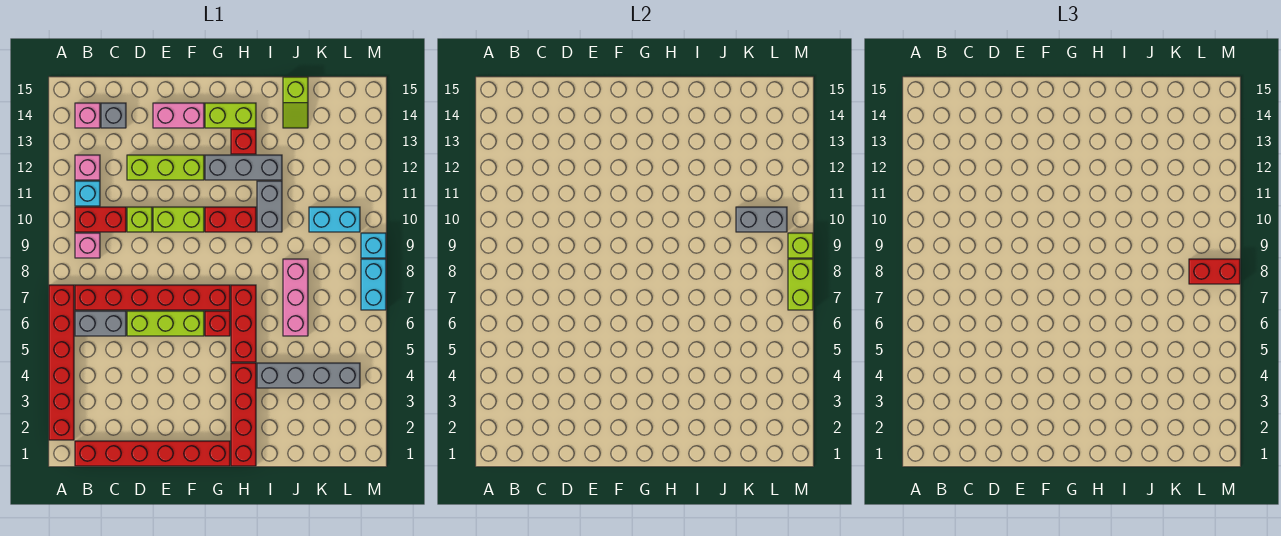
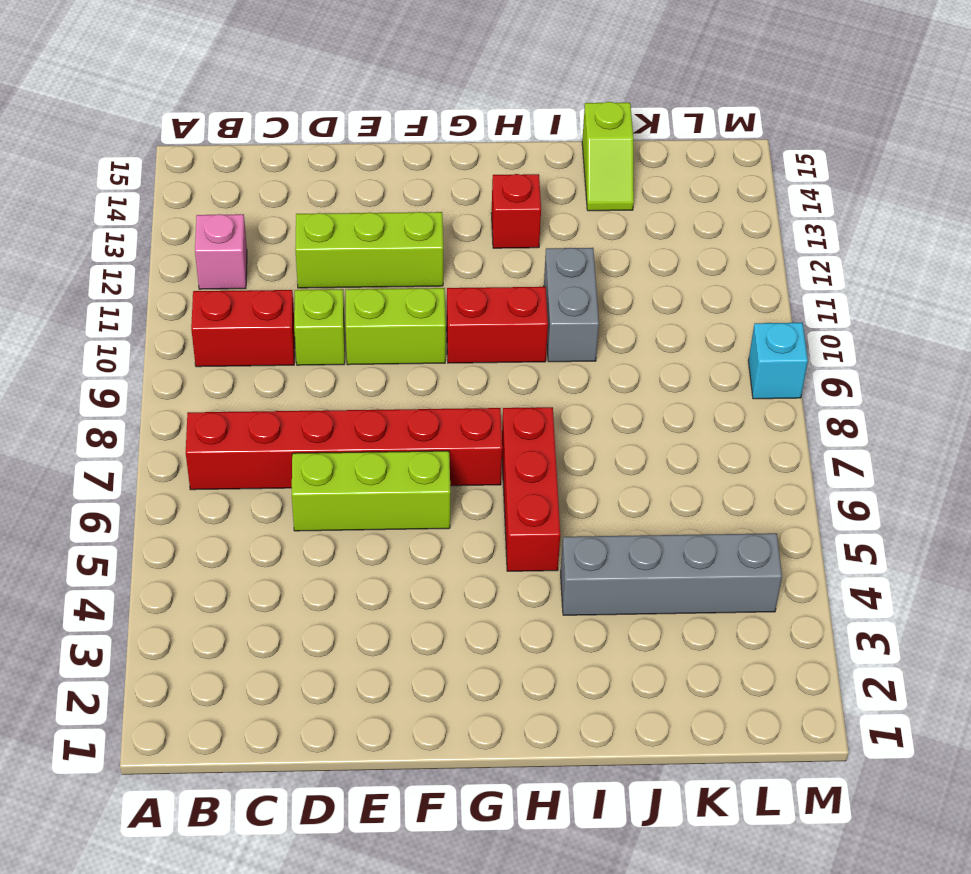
none -> red brick A2:A7 level 1
none -> red brick B1:G1 level 1
none -> grey brick B6:C6 level 1
none -> pink brick B9 level 1

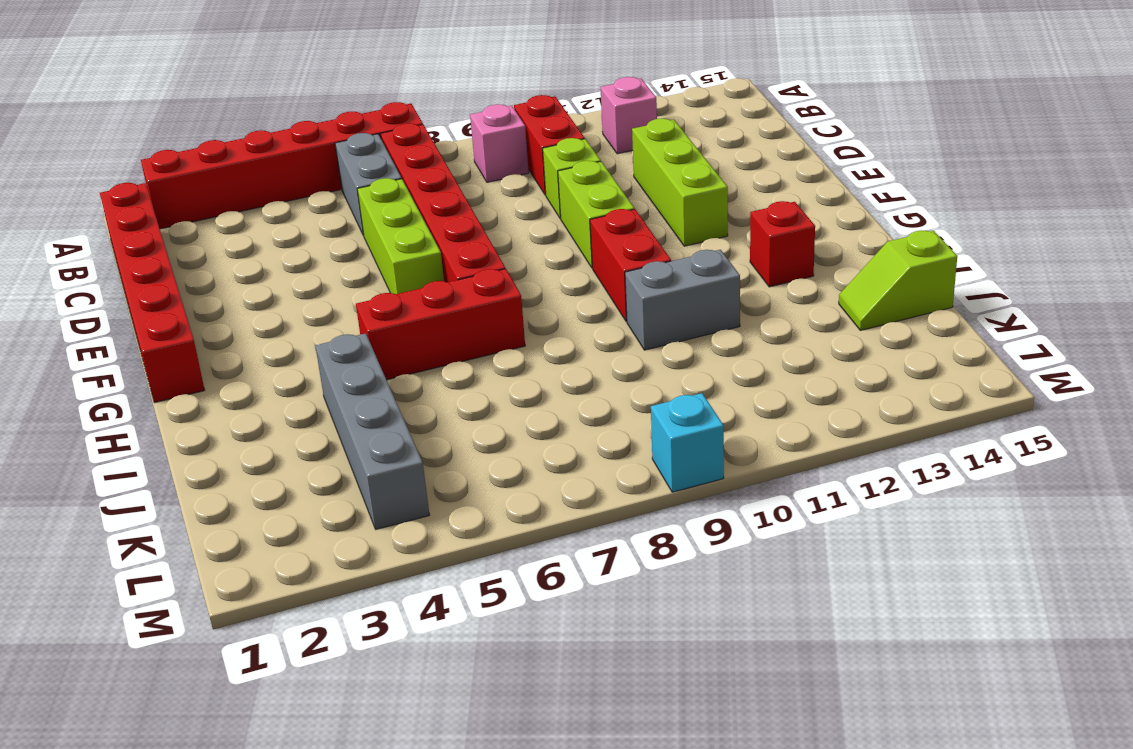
none -> cyan brick B11 level 1
none -> pink brick B14 level 1
none -> grey brick C14 level 1
none -> pink brick E14:F14 level 1

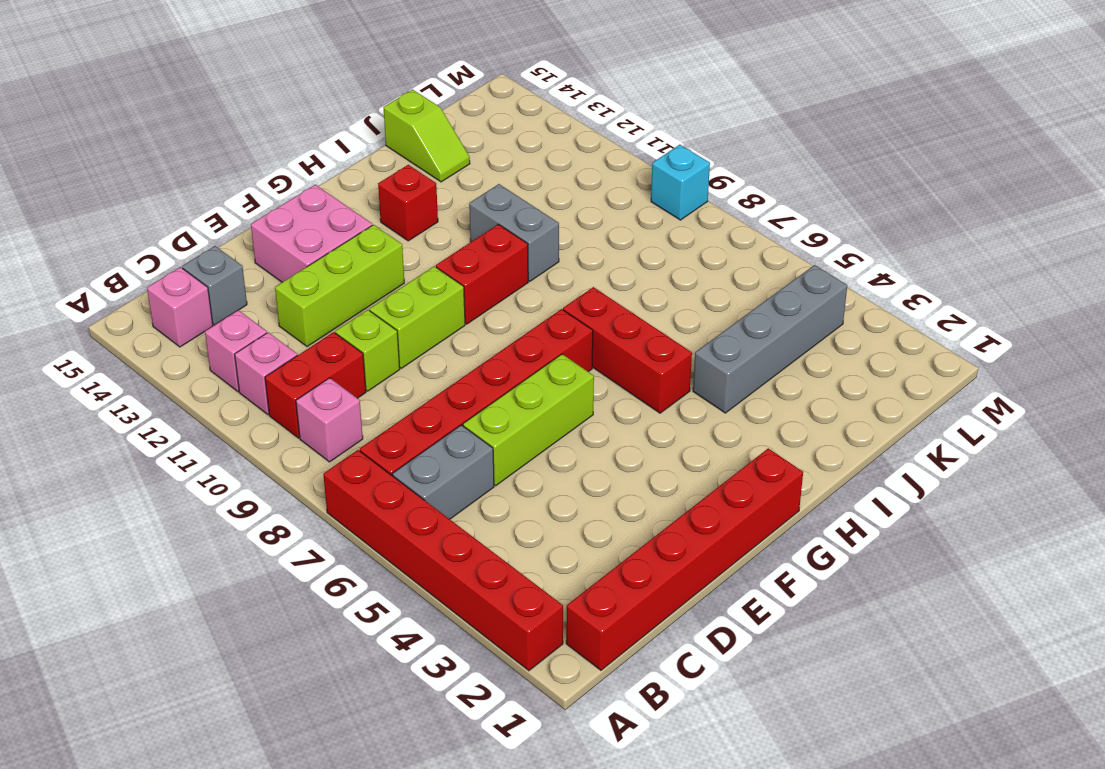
pink brick B11 level 1 -> cyan brick B11 level 1
pink brick E13:F14 level 1 -> pink brick E14:F14 level 1
none -> red brick G6 level 1
none -> grey brick G12:I12 level 1
none -> lime brick G14:H14 level 1
none -> red brick H1:H4 level 1

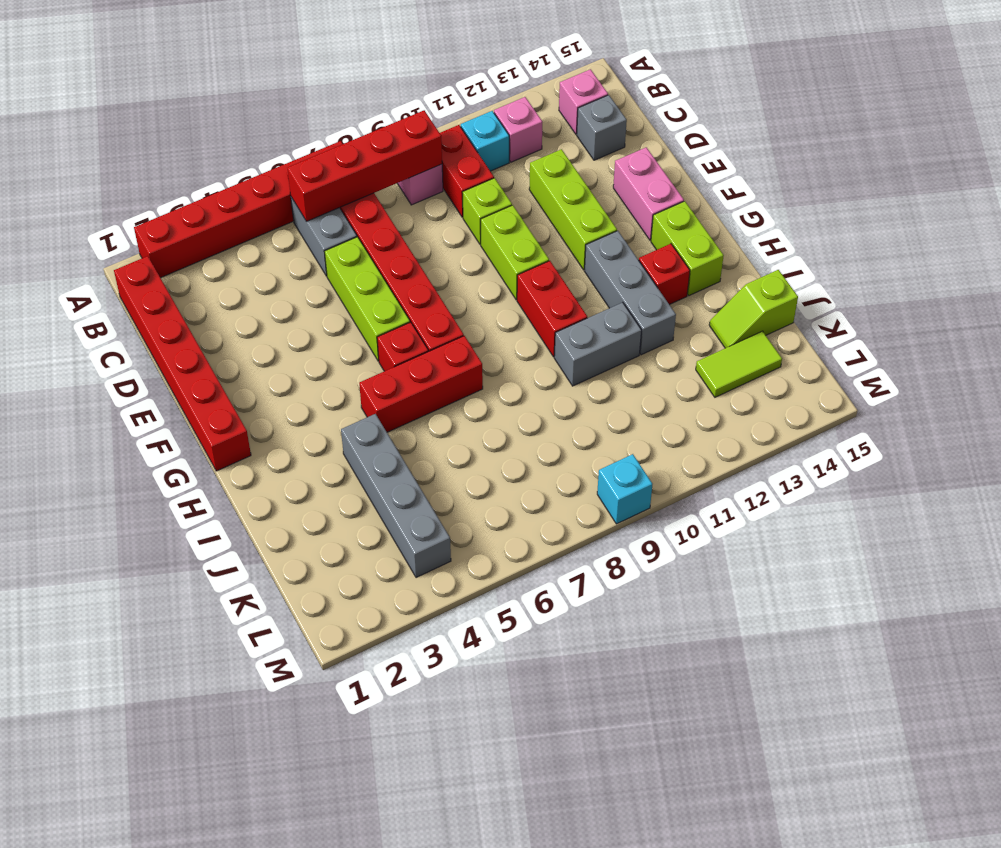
red brick B6:B9 level 2 -> red brick H1:H4 level 1
lime tile K13:K14 level 1 -> none
none -> pink brick J6:J8 level 1
none -> cyan brick K10:L10 level 1
none -> cyan brick M7:M8 level 1
none -> grey brick K10:L10 level 2

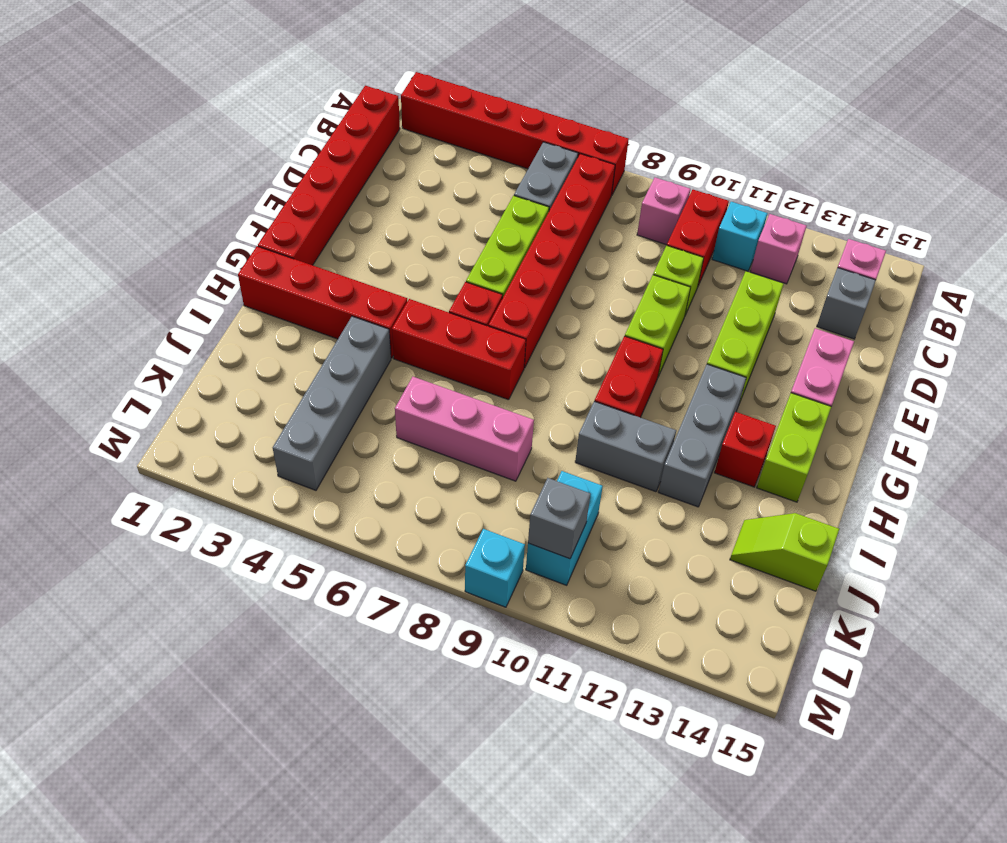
grey brick L10 level 2 -> grey brick K10:L10 level 2
none -> cyan brick M7:M8 level 1
none -> lime brick M7:M8 level 2
none -> lime brick M9 level 2
none -> red brick L8:M8 level 3

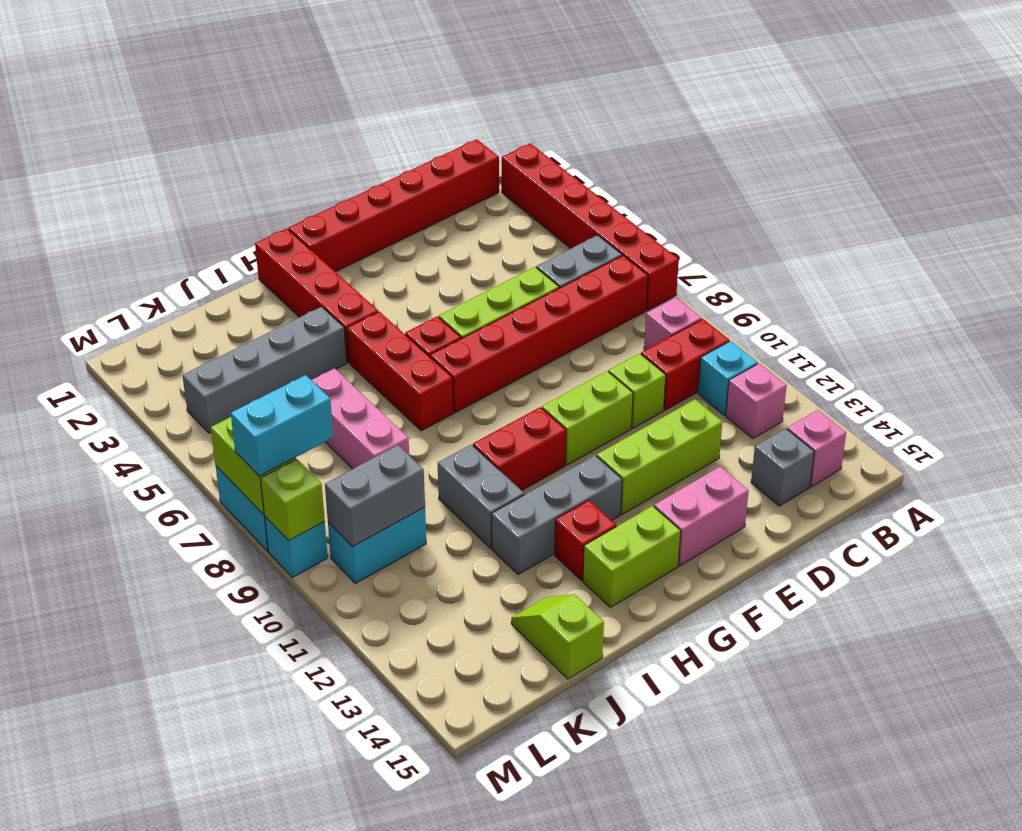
cyan brick L8:M8 level 3 -> red brick L8:M8 level 3

